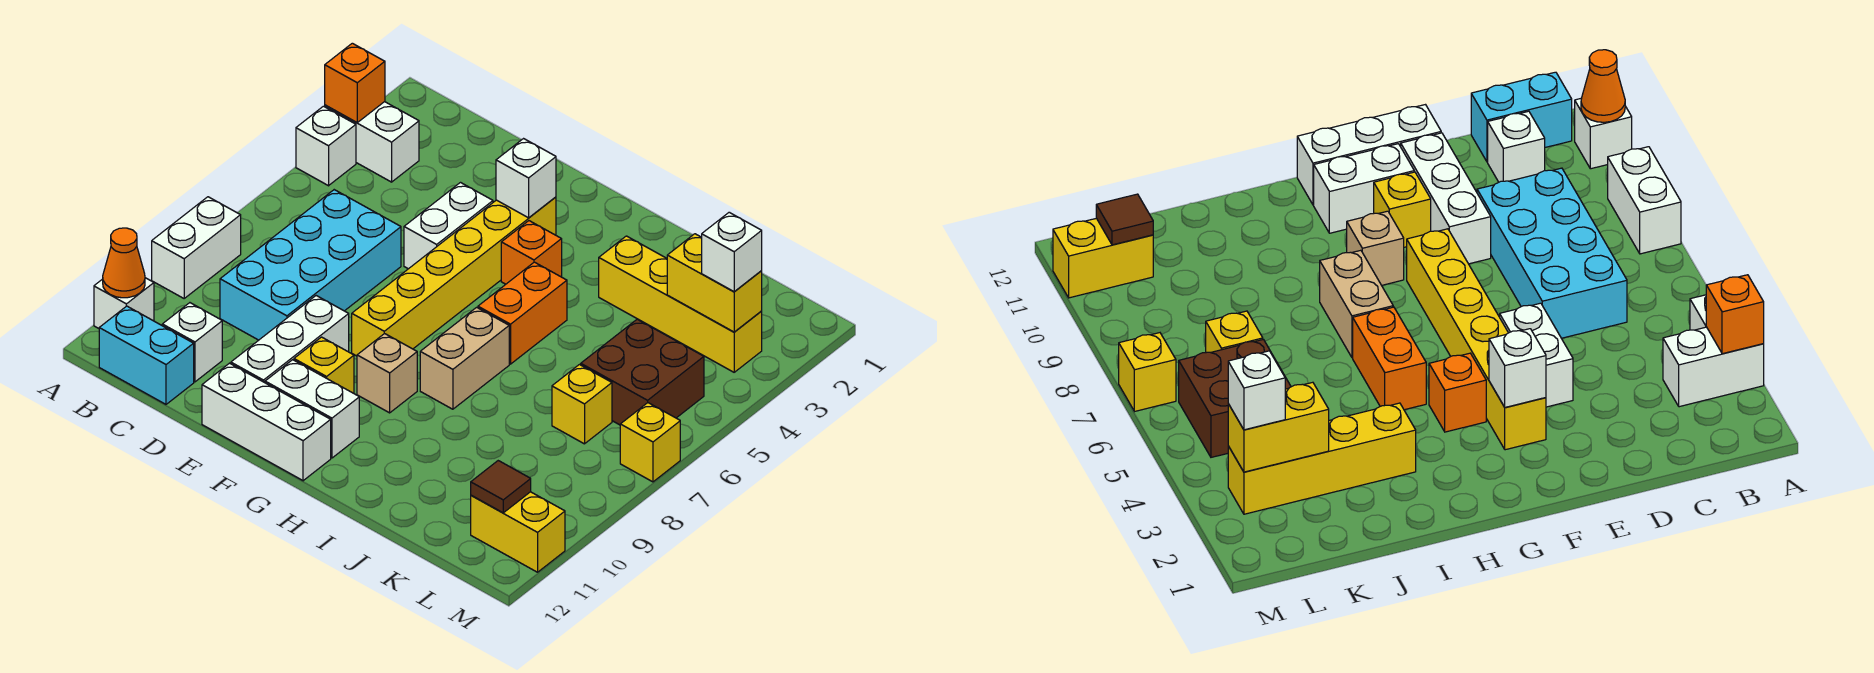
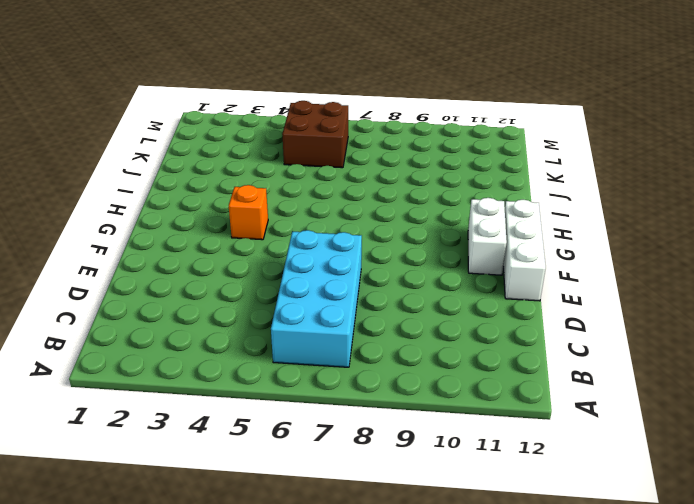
cyan brick B6:E7 level 1 -> cyan brick C6:D9 level 1
none -> white brick A3:B3 level 1
none -> white brick A4 level 1
none -> white brick A8:A9 level 1

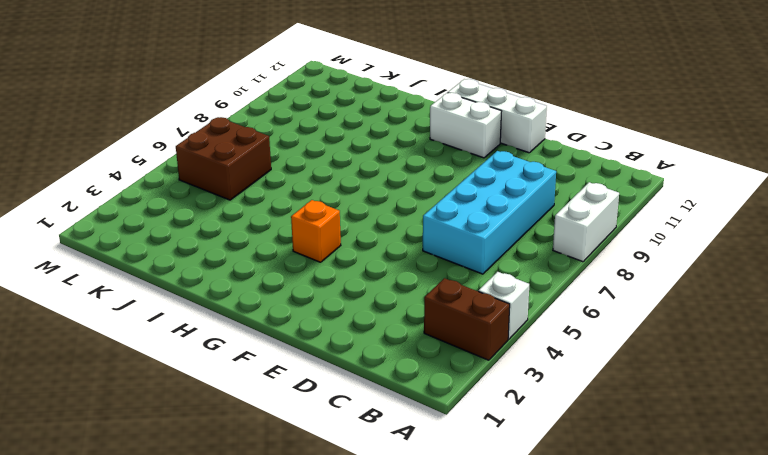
brown brick A3:B3 level 1 -> white brick A3:B3 level 1
none -> white brick A11 level 1
none -> cyan brick B12:C12 level 1
none -> white brick C11 level 1

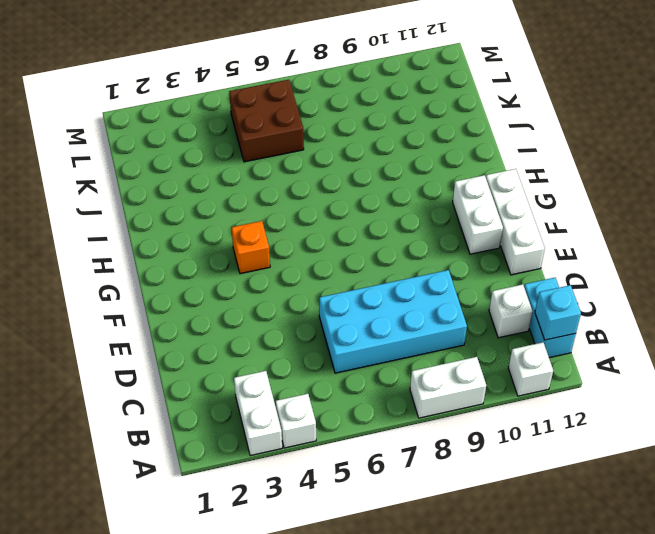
cyan brick B12 level 2 -> none
none -> white brick E4:E5 level 1
none -> white brick E9:E11 level 1
none -> yellow brick F3:F8 level 1

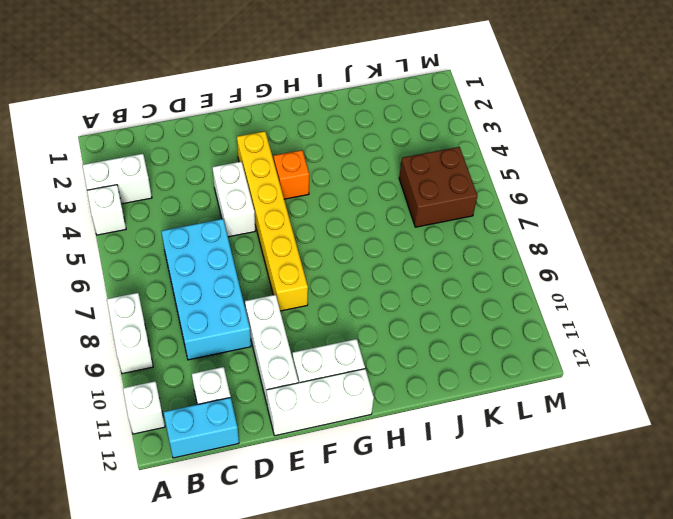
none -> yellow brick F10 level 1
none -> tan brick G9 level 1
none -> orange brick H5:H6 level 1

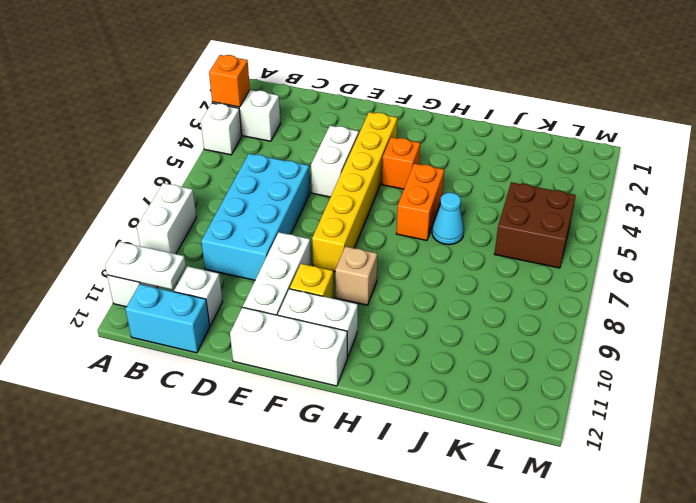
white plate A11:B11 level 2 -> orange cone A11 level 2
cyan cone I6 level 1 -> none
none -> tan brick H7:H8 level 1
none -> yellow brick I3:L3 level 1
none -> yellow brick K7 level 1

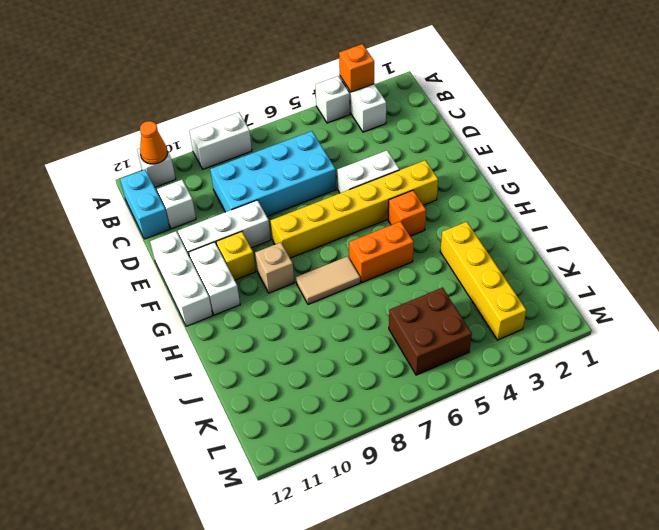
tan tile H7:H8 level 1 -> tan brick H7:H8 level 1
none -> yellow brick K7 level 1
none -> yellow brick L11:M11 level 1
none -> yellow brick M7 level 1

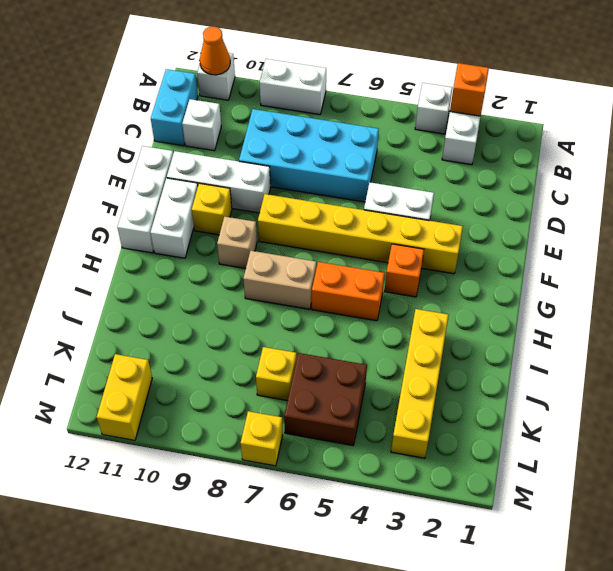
none -> white brick F3 level 2
none -> yellow brick K3:L3 level 2
none -> brown tile L11 level 2

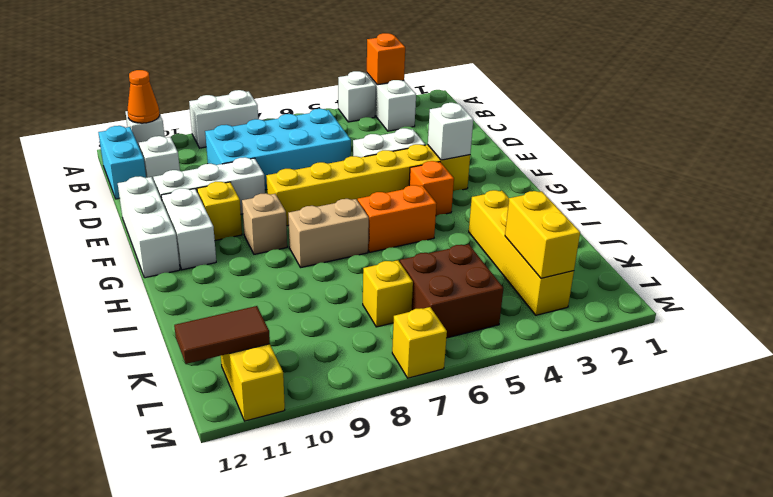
brown tile L11:L12 level 2 -> brown tile L11 level 2
none -> white brick L3 level 3

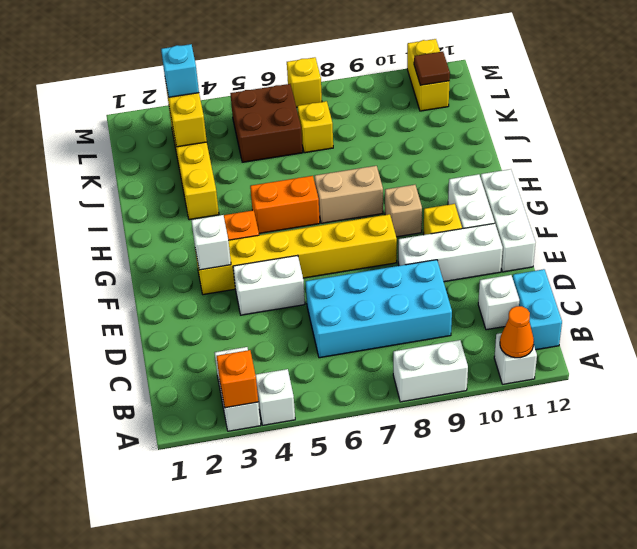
cyan brick L3 level 3 -> white brick L3 level 3

